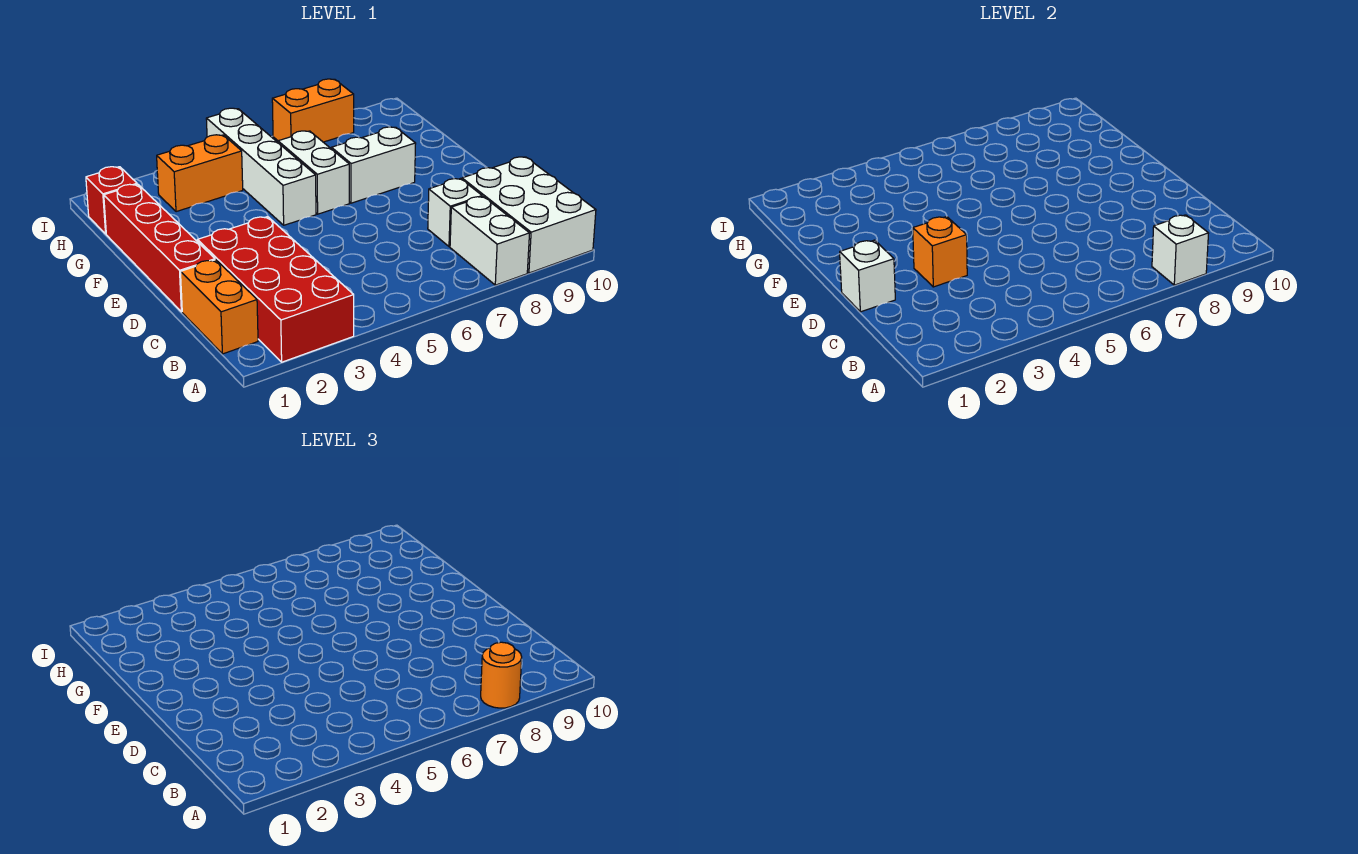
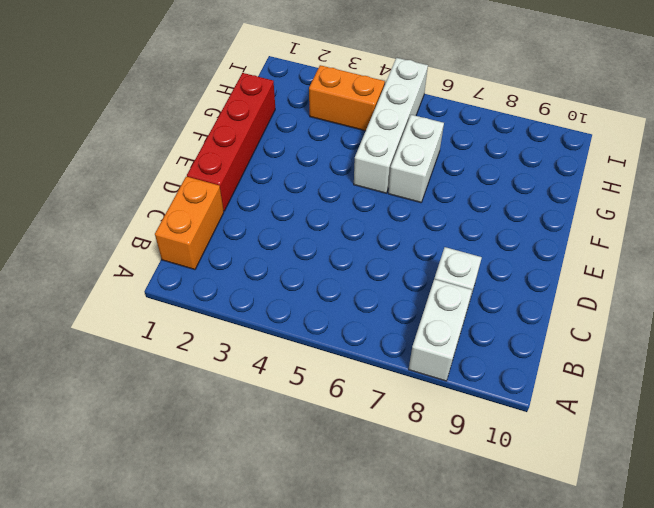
none -> red brick A2:D3 level 1
none -> white brick A9:C10 level 1
none -> white brick F7:F8 level 1

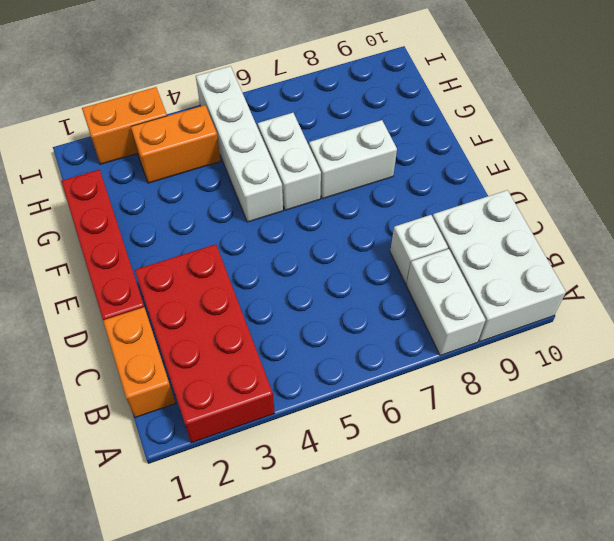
orange brick I2:I3 level 1 -> orange brick I7:I8 level 1
none -> red brick H1 level 1
none -> white brick A8 level 2
none -> white brick D1 level 2

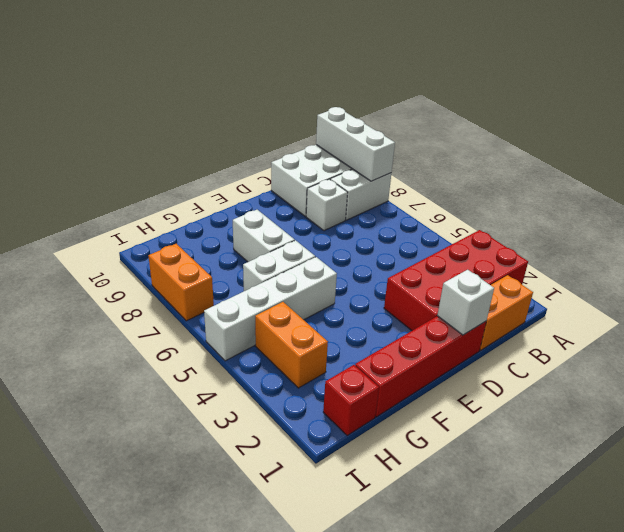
white brick A8:A10 level 2 -> white brick A8 level 2
none -> orange brick D3 level 2
none -> orange round brick A8 level 3

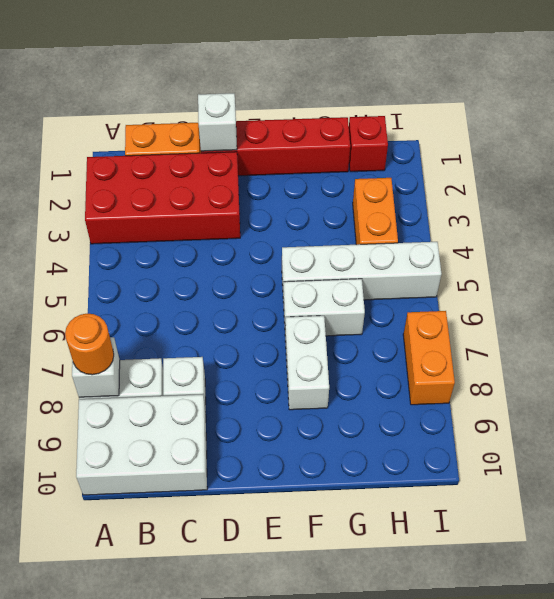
none -> orange brick D3 level 2

